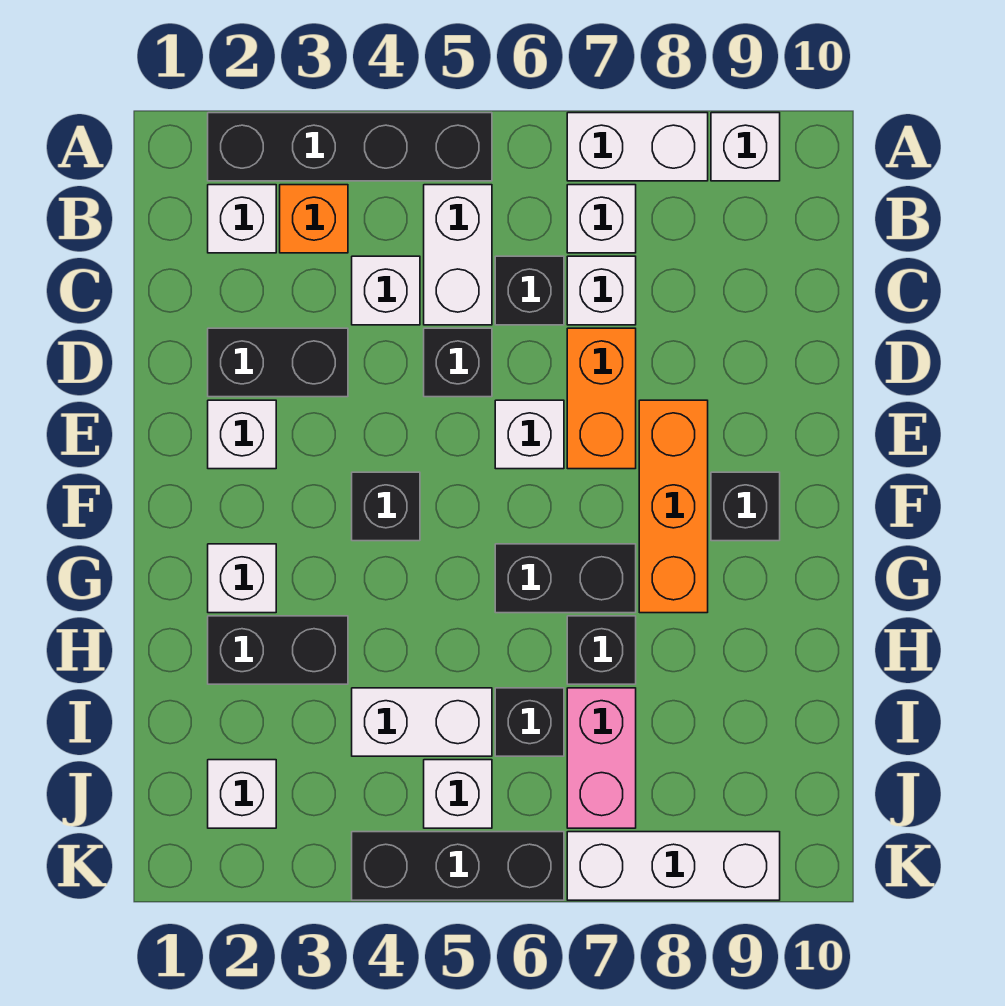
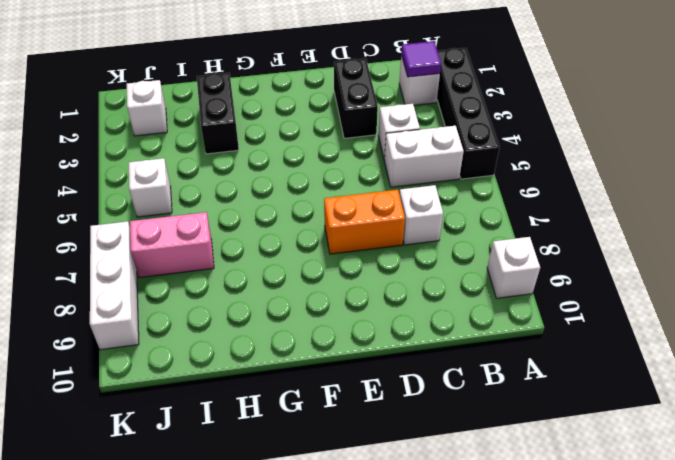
purple tile B2 level 2 -> none
none -> white brick A7:A8 level 1
none -> orange brick B3 level 1
none -> white brick B7 level 1

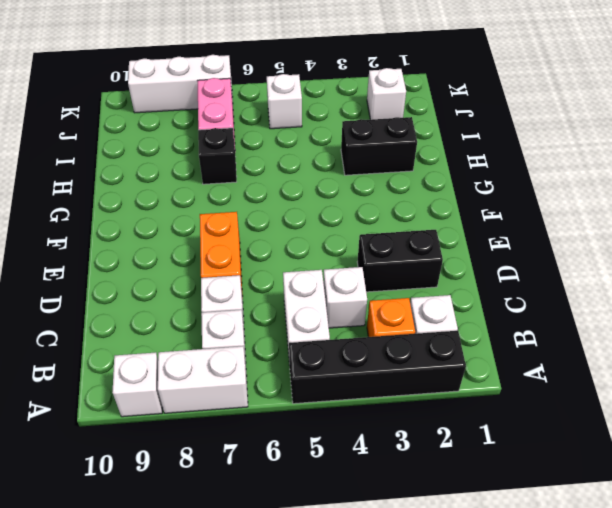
none -> black brick C6 level 1
none -> black brick D5 level 1
none -> white brick E2 level 1

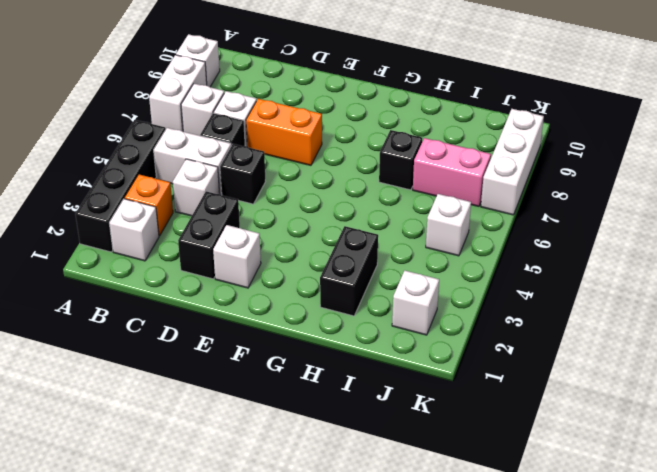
none -> white brick E6 level 1
none -> orange brick E8:G8 level 1
none -> black brick F4 level 1

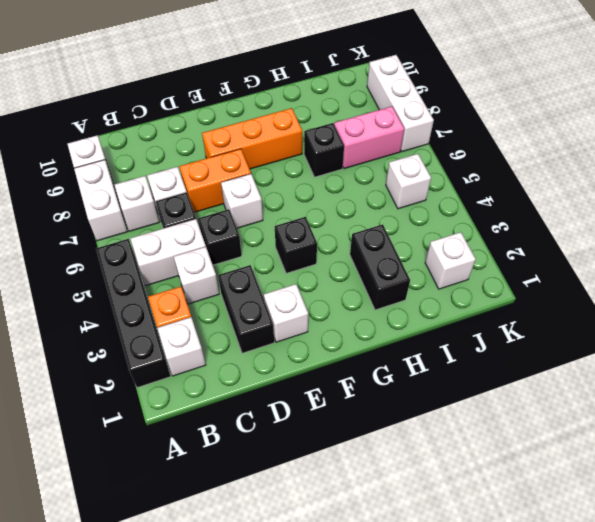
none -> black brick F9 level 1
none -> white brick G2 level 1
none -> black brick G6:G7 level 1

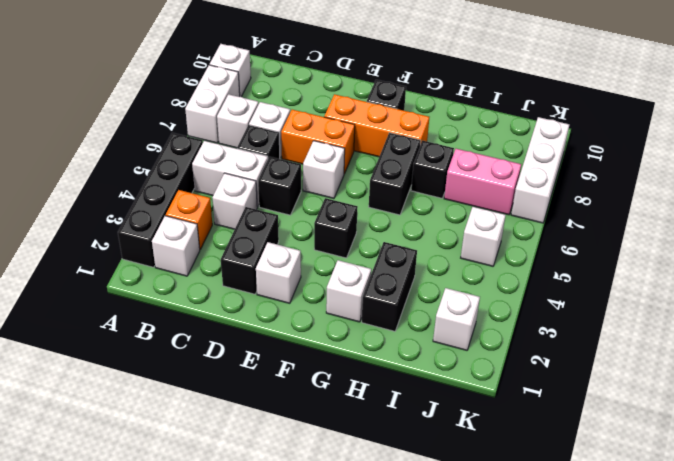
none -> white brick I4:I5 level 1
none -> black brick I6 level 1
none -> black brick K4:K6 level 1

